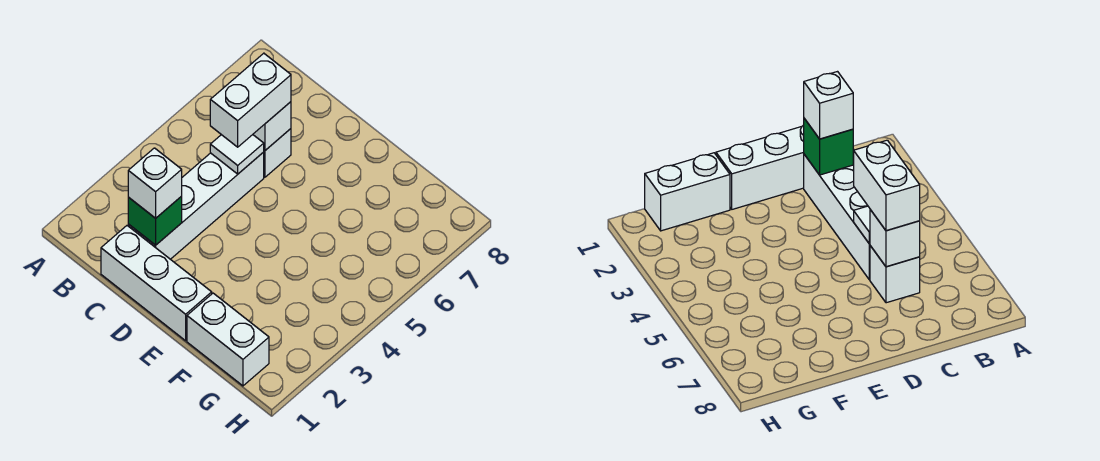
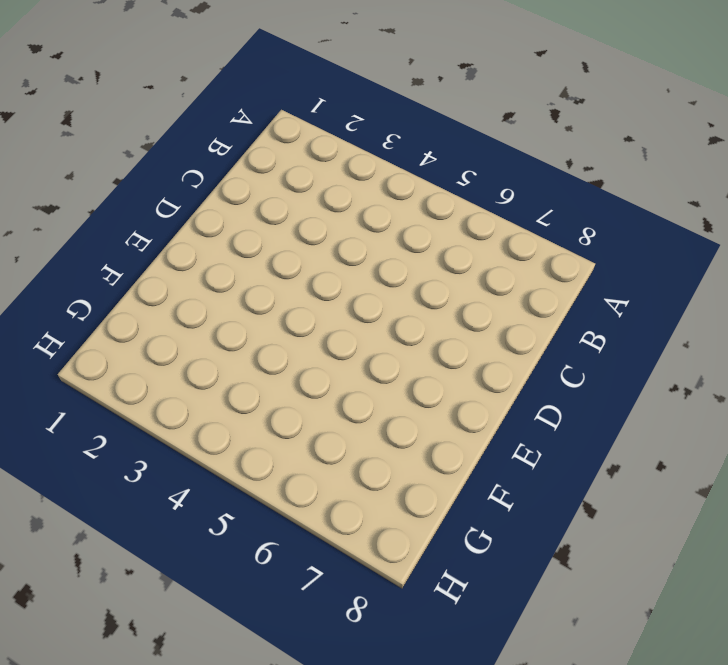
none -> white brick C1:E1 level 1
none -> white brick C2:C5 level 1

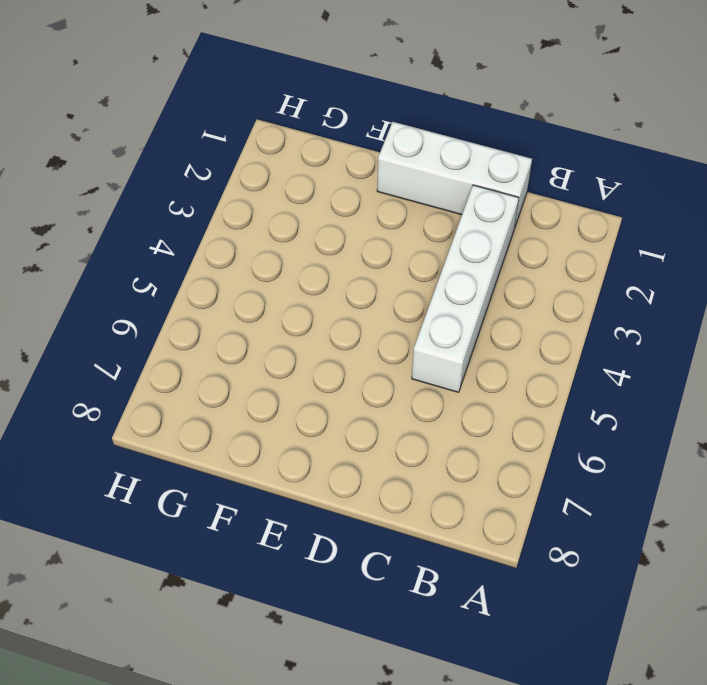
none -> white brick C6 level 1
none -> white brick F1:G1 level 1

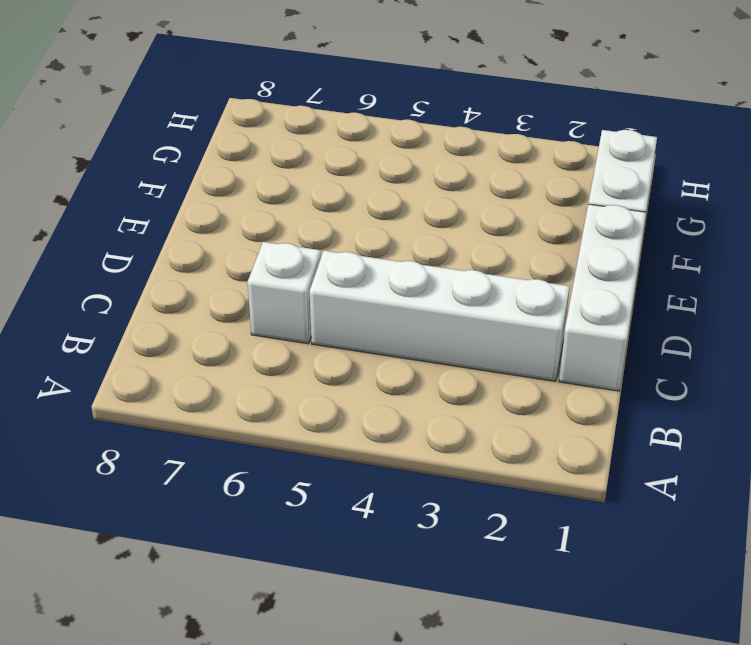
none -> green brick C2 level 2
none -> white tile C5 level 2

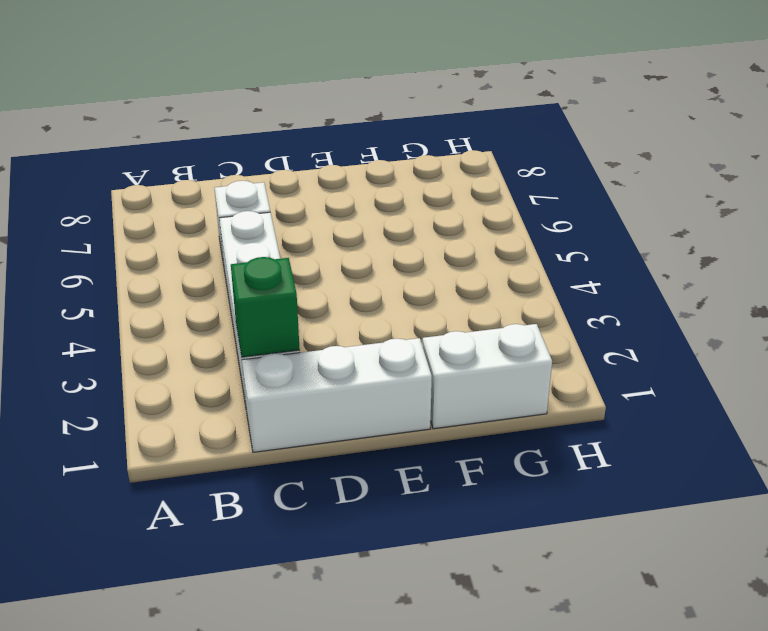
none -> white tile C5 level 2
none -> white brick C6 level 2

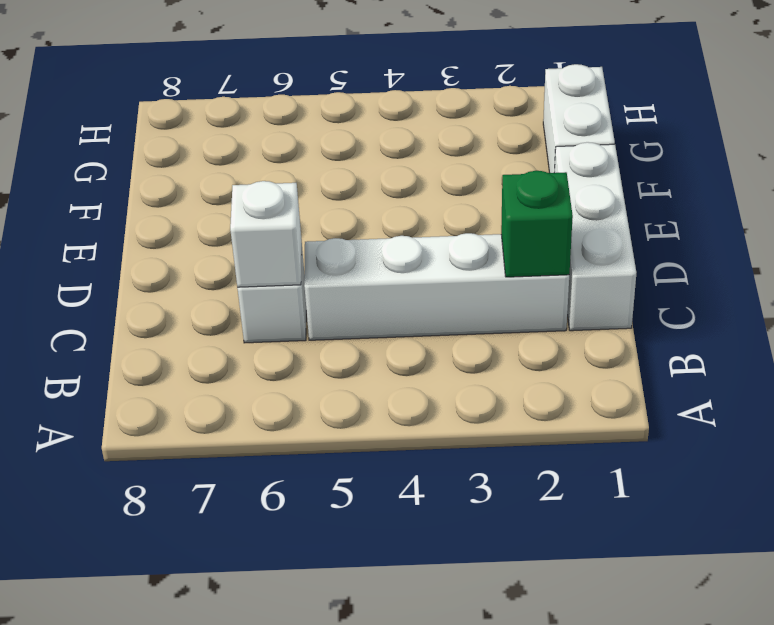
none -> white tile C5 level 2
none -> white brick C2 level 3

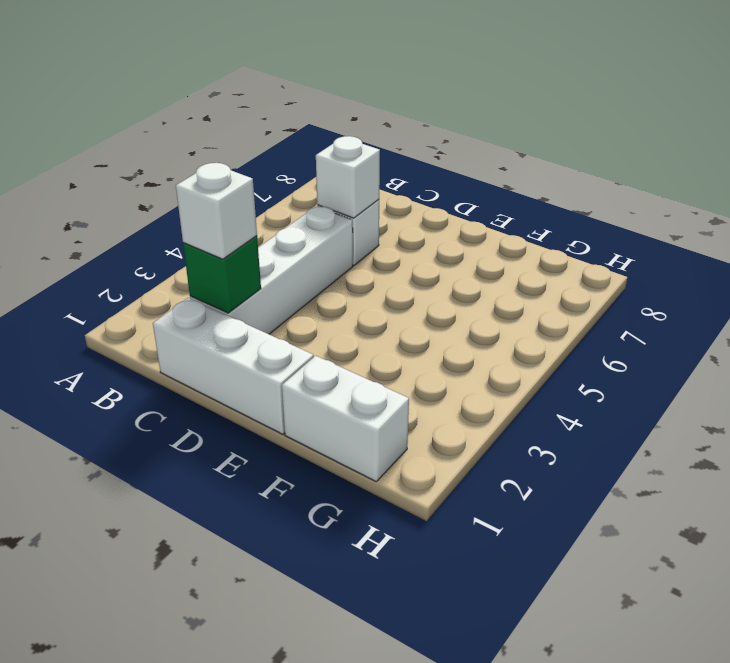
none -> white tile C5 level 2
none -> white brick C5:C6 level 3

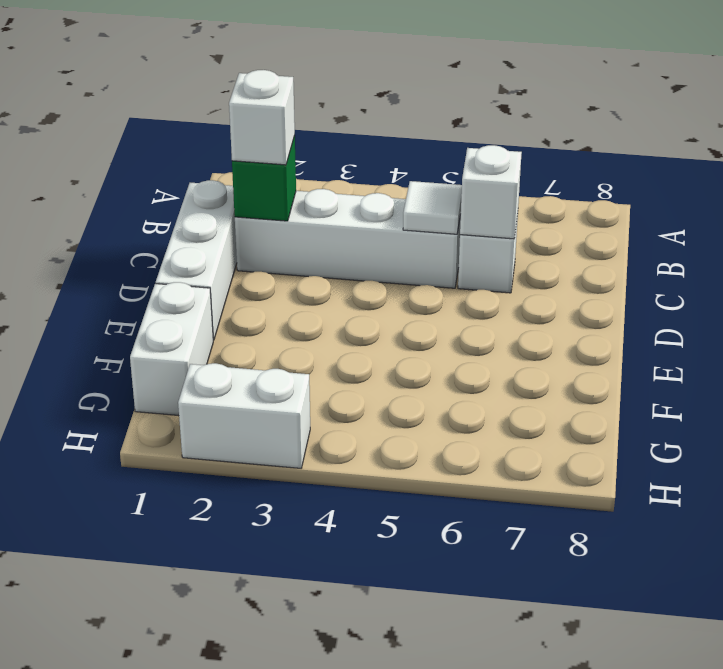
white brick H2:H3 level 1 -> white brick C5:C6 level 3

